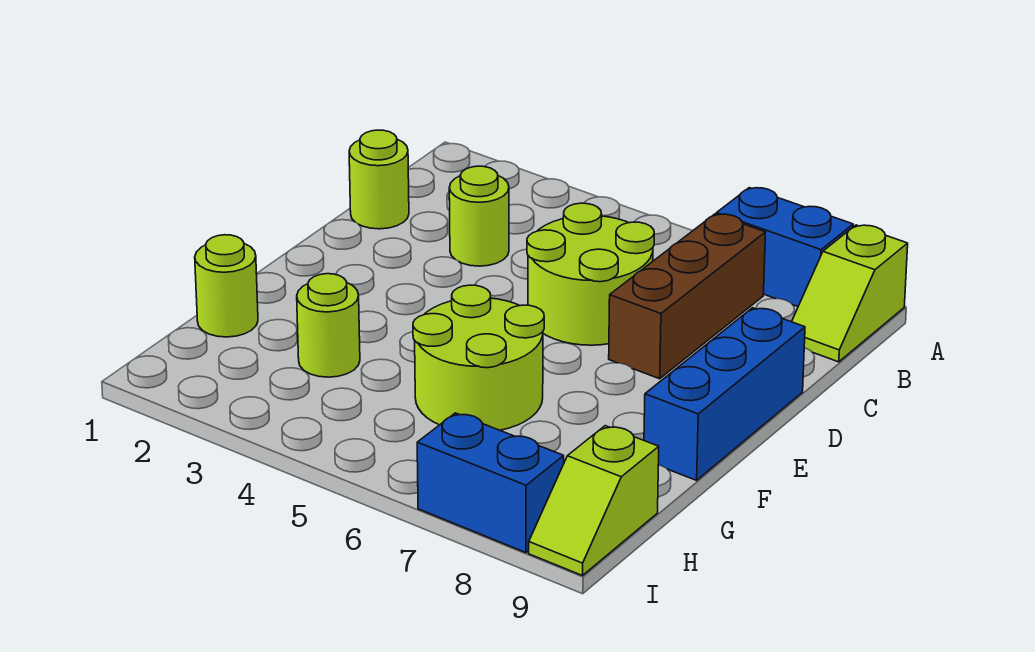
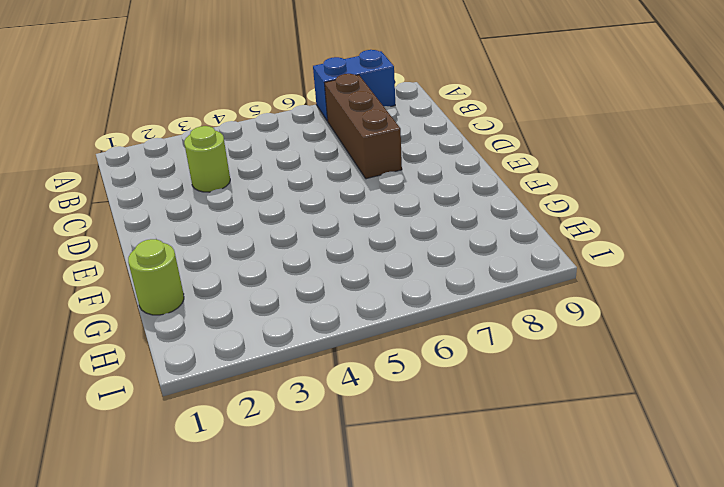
none -> lime slope A9:B9 level 1 top A
none -> lime round brick C1 level 1
none -> lime round brick C5:D6 level 1

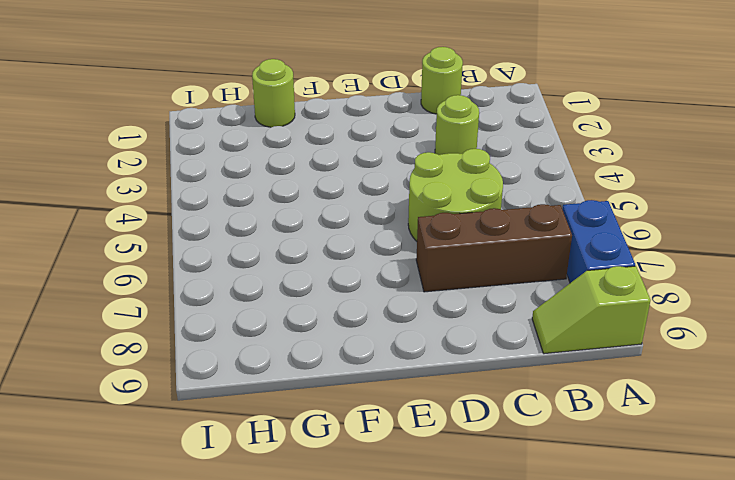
none -> blue brick D9:F9 level 1
none -> lime round brick F5:G6 level 1
none -> lime round brick G3 level 1

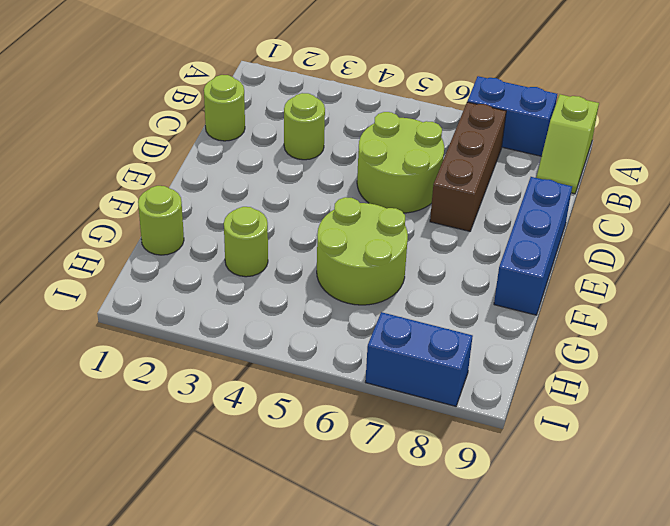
none -> lime slope H9:I9 level 1 top H

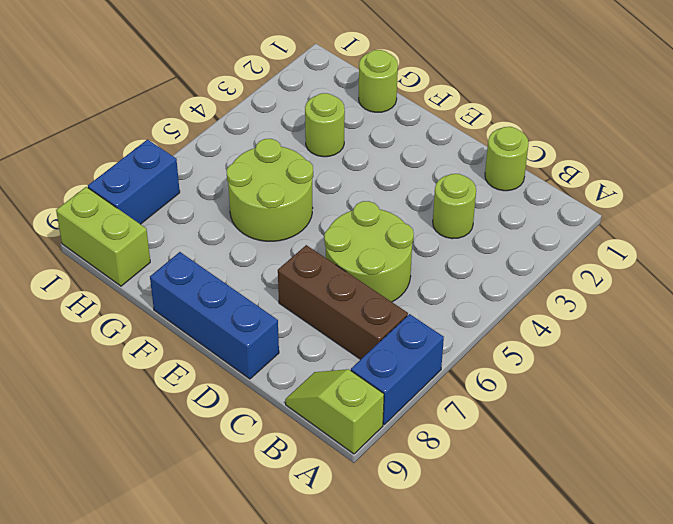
lime brick H9:I9 level 1 -> lime slope H9:I9 level 1 top H

